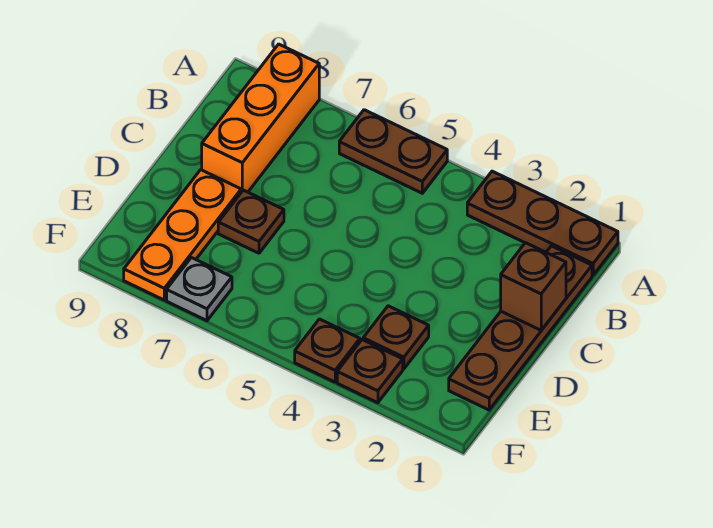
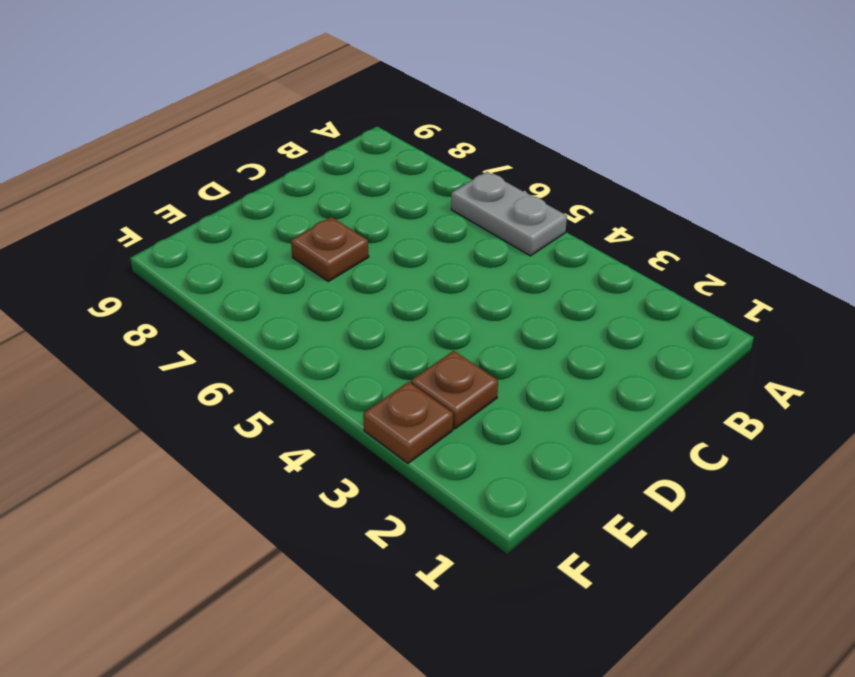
grey plate A5:A6 level 1 -> brown plate A5:A6 level 1
none -> brown plate A1:A3 level 1
none -> orange brick A8:C8 level 1

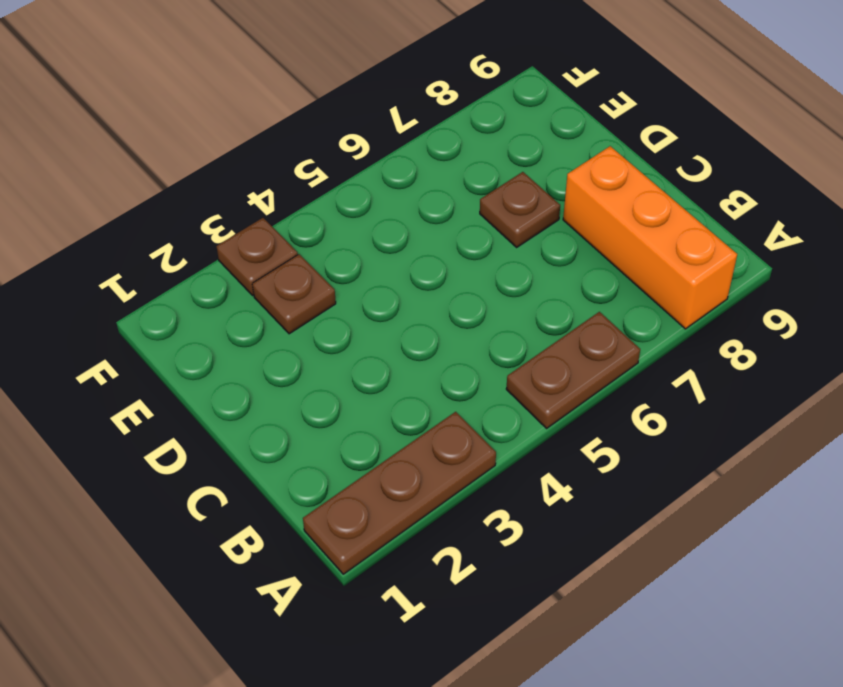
none -> brown plate B1:E1 level 1
none -> orange plate D8:F8 level 1

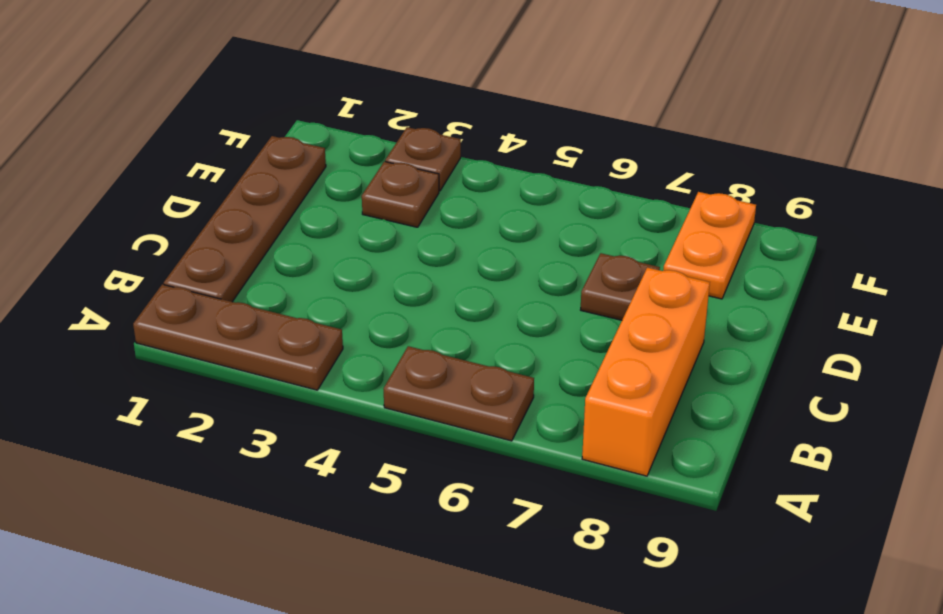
orange plate E8:F8 level 1 -> orange plate D8:F8 level 1
none -> brown plate F4 level 1
none -> grey plate F7 level 1

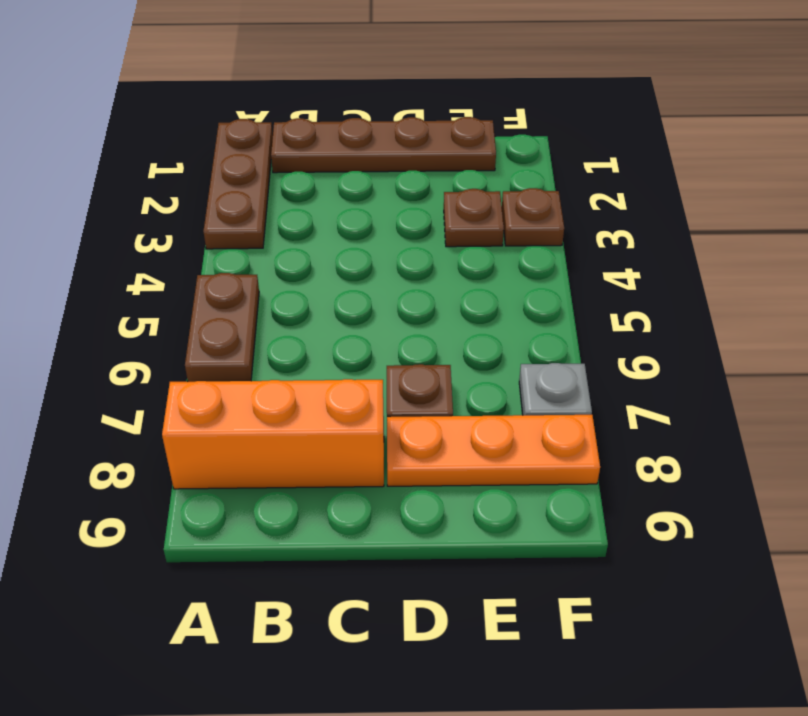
none -> brown plate F4 level 1
none -> brown brick C1 level 2

